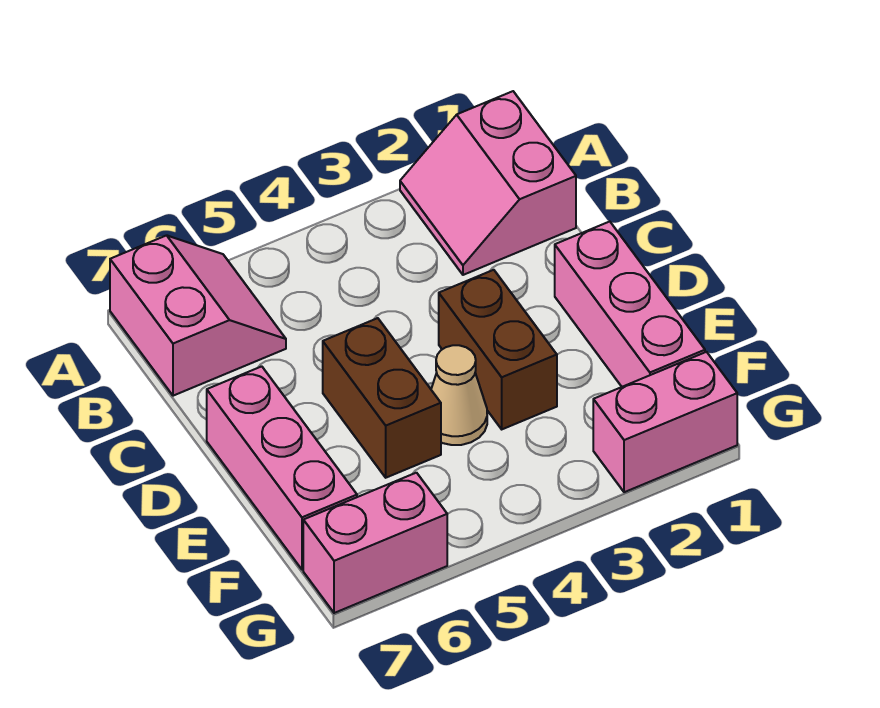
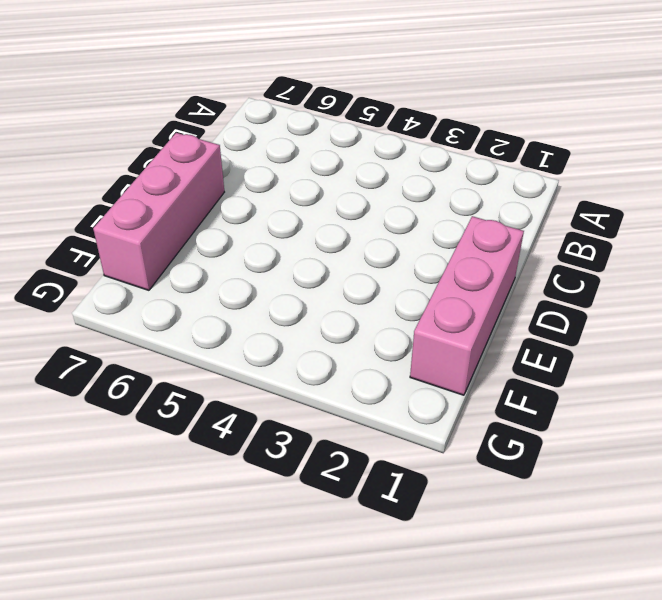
none -> pink slope A1:B2 level 1 top 1
none -> pink slope A6:B7 level 1 top 7

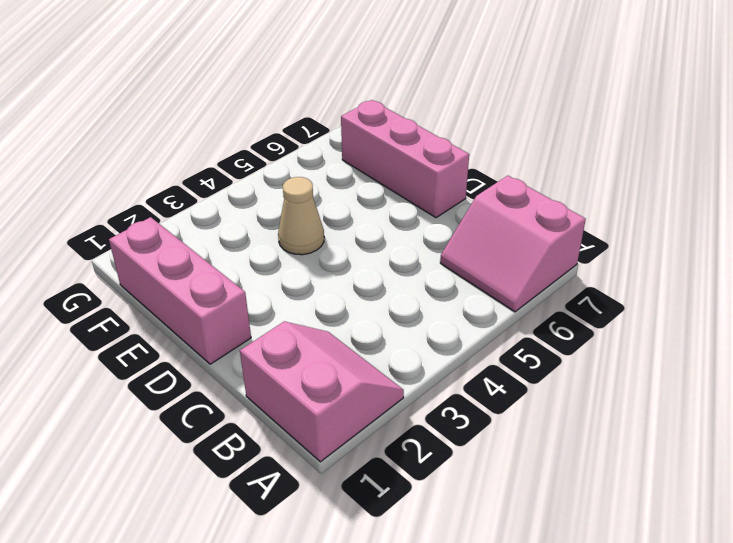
none -> brown brick D3:E3 level 1
none -> brown brick D5:E5 level 1

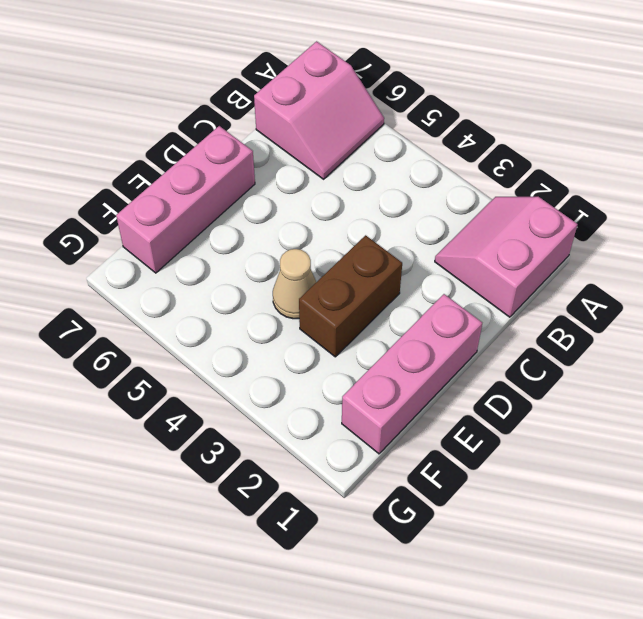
none -> brown brick D5:E5 level 1
none -> pink brick G1:G2 level 1

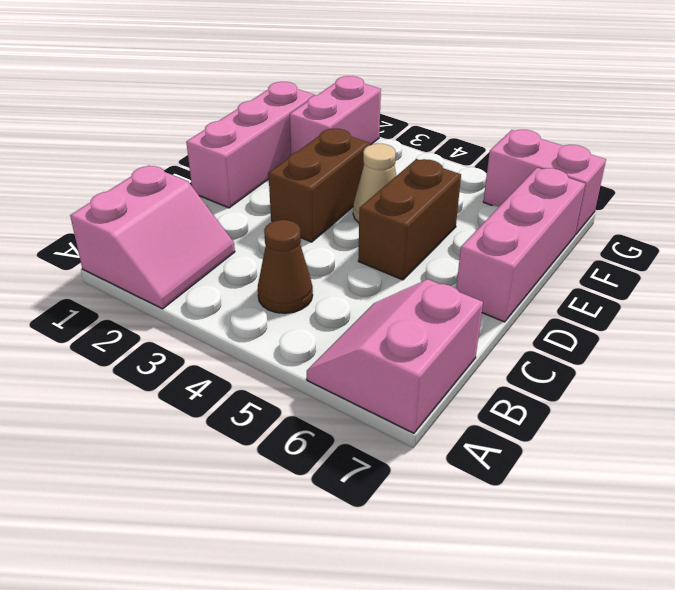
brown cone B4 level 1 -> none
pink brick F2:G2 level 1 -> pink brick G1:G2 level 1

